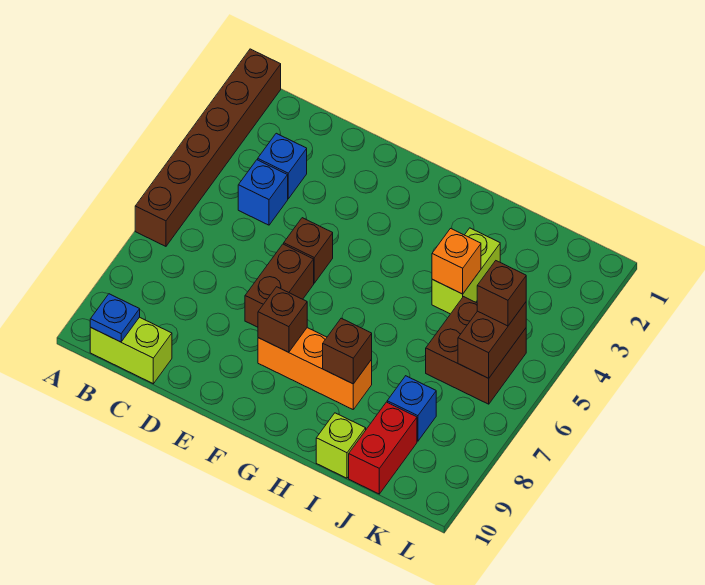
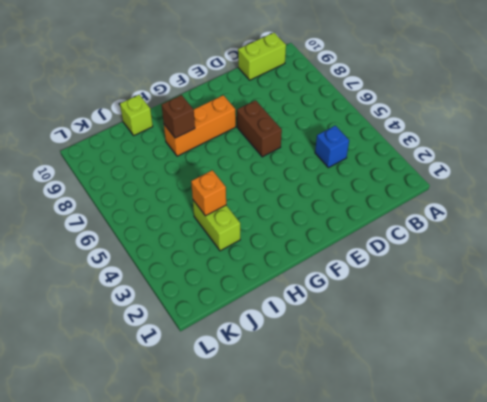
none -> brown brick A1:A6 level 1
none -> blue brick C3 level 1
none -> brown brick E5 level 1

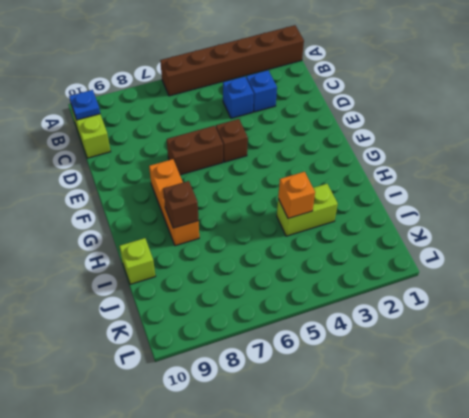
none -> brown brick J5:K6 level 1
none -> blue brick J8 level 1
none -> red brick J9:J10 level 1

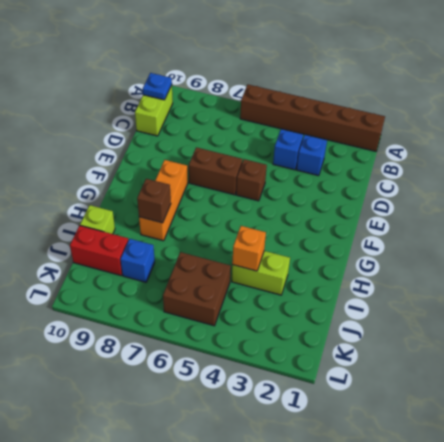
none -> brown brick F8 level 2
none -> brown brick K5:K6 level 2
none -> brown brick K5 level 3

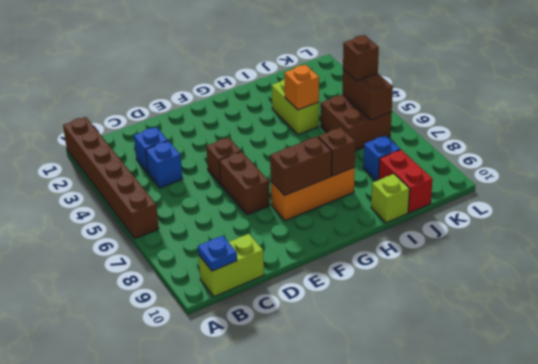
brown brick F8:G8 level 2 -> brown brick F8 level 2

